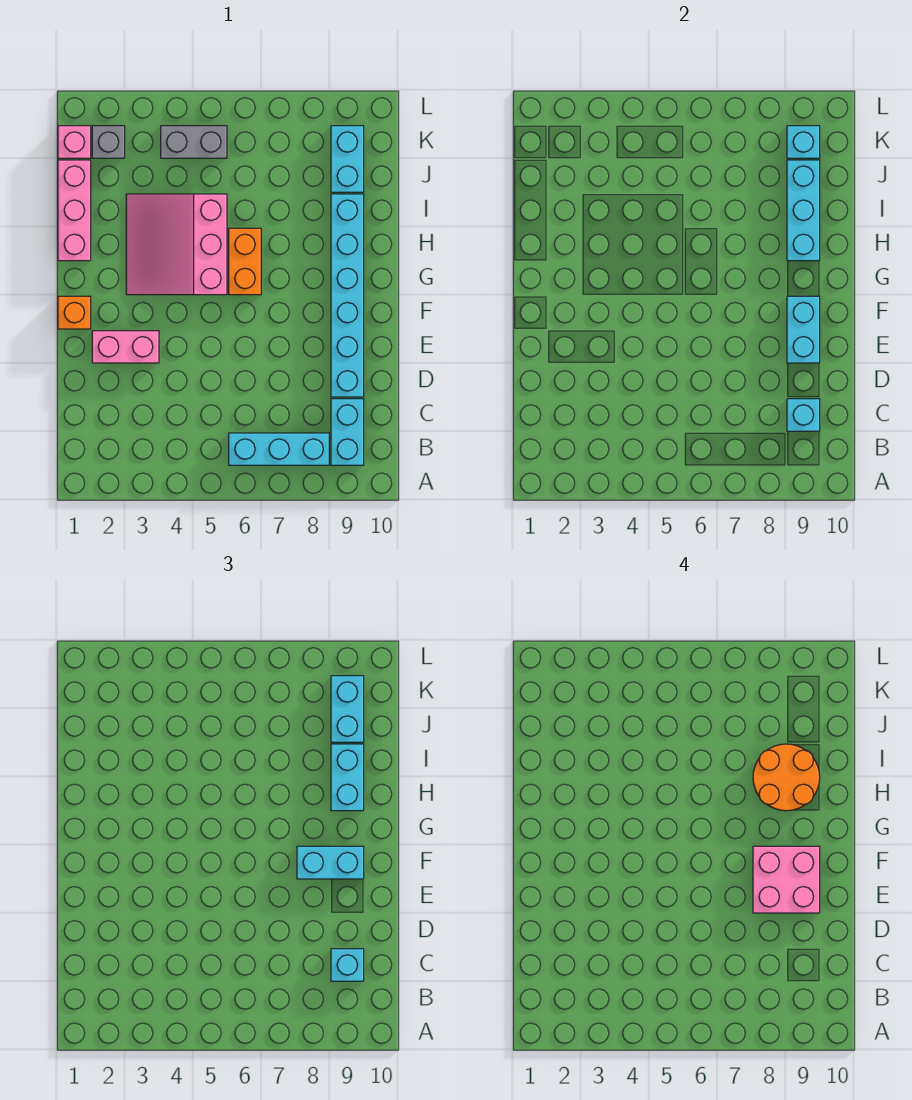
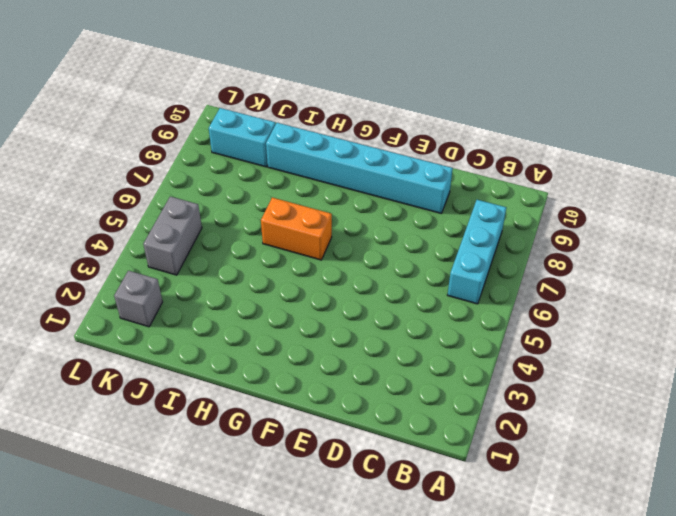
none -> cyan brick B9:C9 level 1
none -> pink brick E2:E3 level 1
none -> orange brick F1 level 1

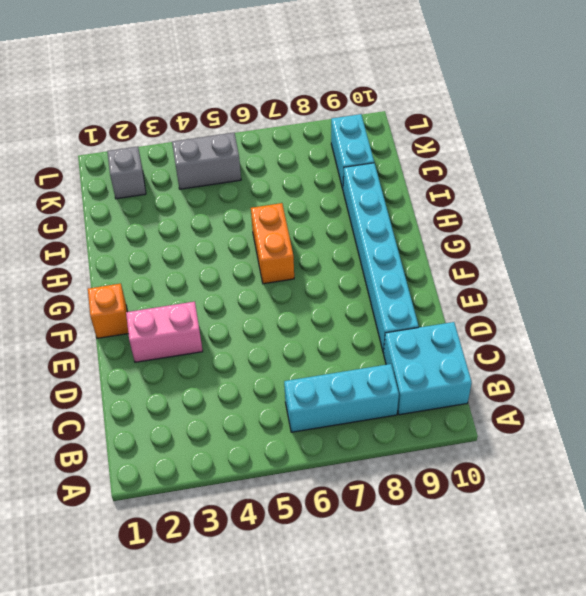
cyan brick B9:C10 level 1 -> cyan brick B9:C9 level 1
none -> pink slope G3:I5 level 1 top 5
none -> pink brick H1:J1 level 1
none -> pink brick K1 level 1

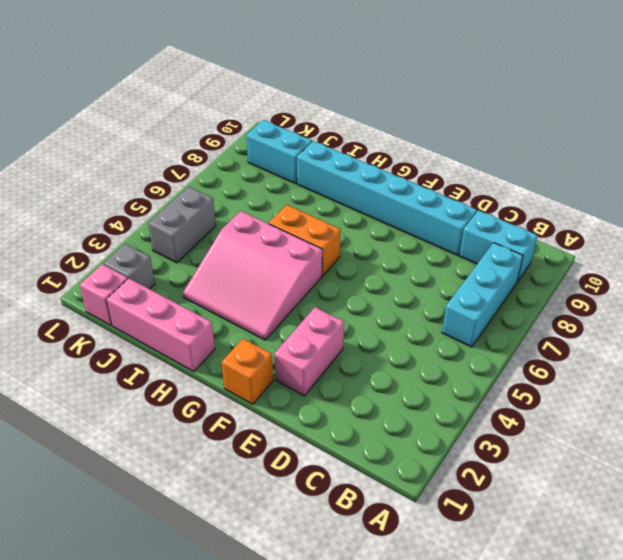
none -> cyan brick C9 level 2
none -> cyan brick E9:F9 level 2
none -> cyan brick H9:J9 level 2

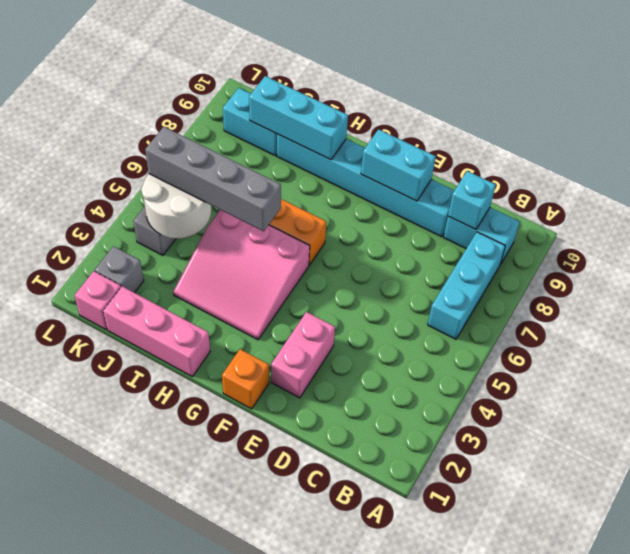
grey brick H5:K5 level 3 -> none
white round brick J4:K5 level 2 -> none
none -> cyan brick K9 level 2
none -> cyan brick C9 level 3
none -> cyan brick F8:F9 level 3

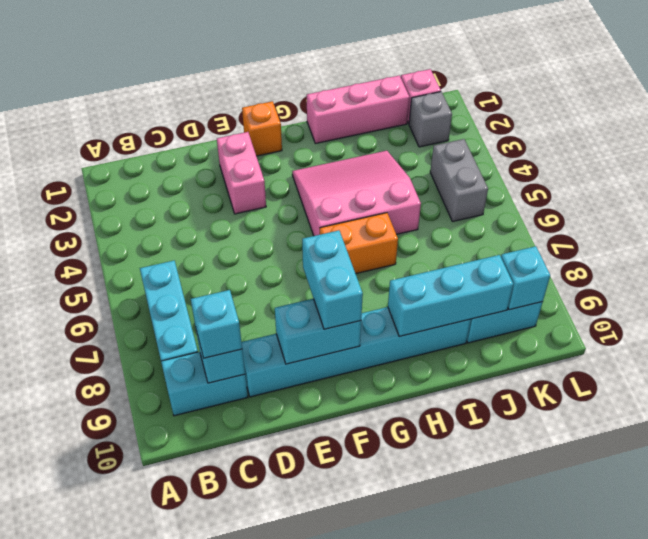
none -> cyan brick H9:I9 level 3
none -> cyan brick J9:K9 level 3
none -> pink brick E8:F9 level 4

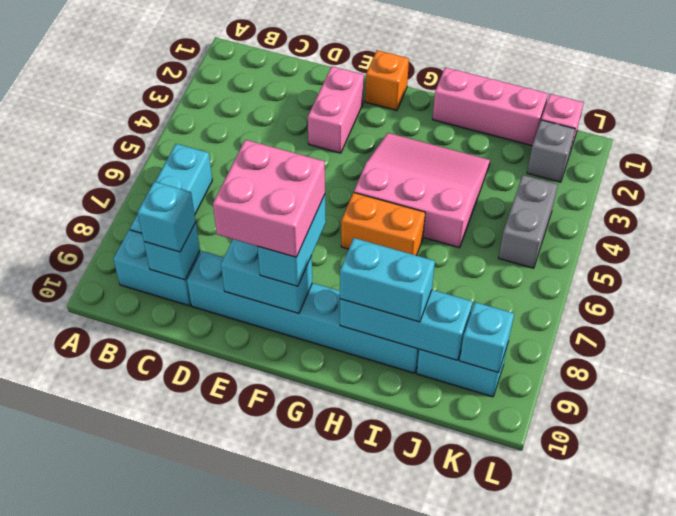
none -> cyan brick J9:K9 level 3
none -> orange round brick H8:I9 level 4

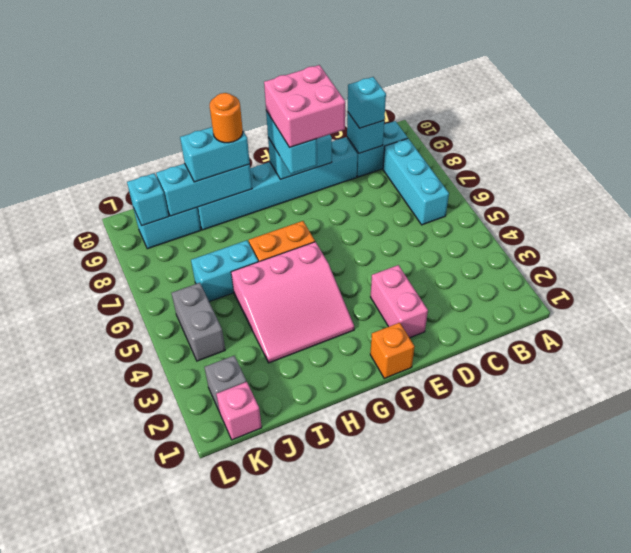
orange round brick H9 level 4 -> orange round brick H8:I9 level 4
cyan brick I6:J6 level 1 -> cyan brick J9:K9 level 3
none -> pink brick H1:J1 level 1

